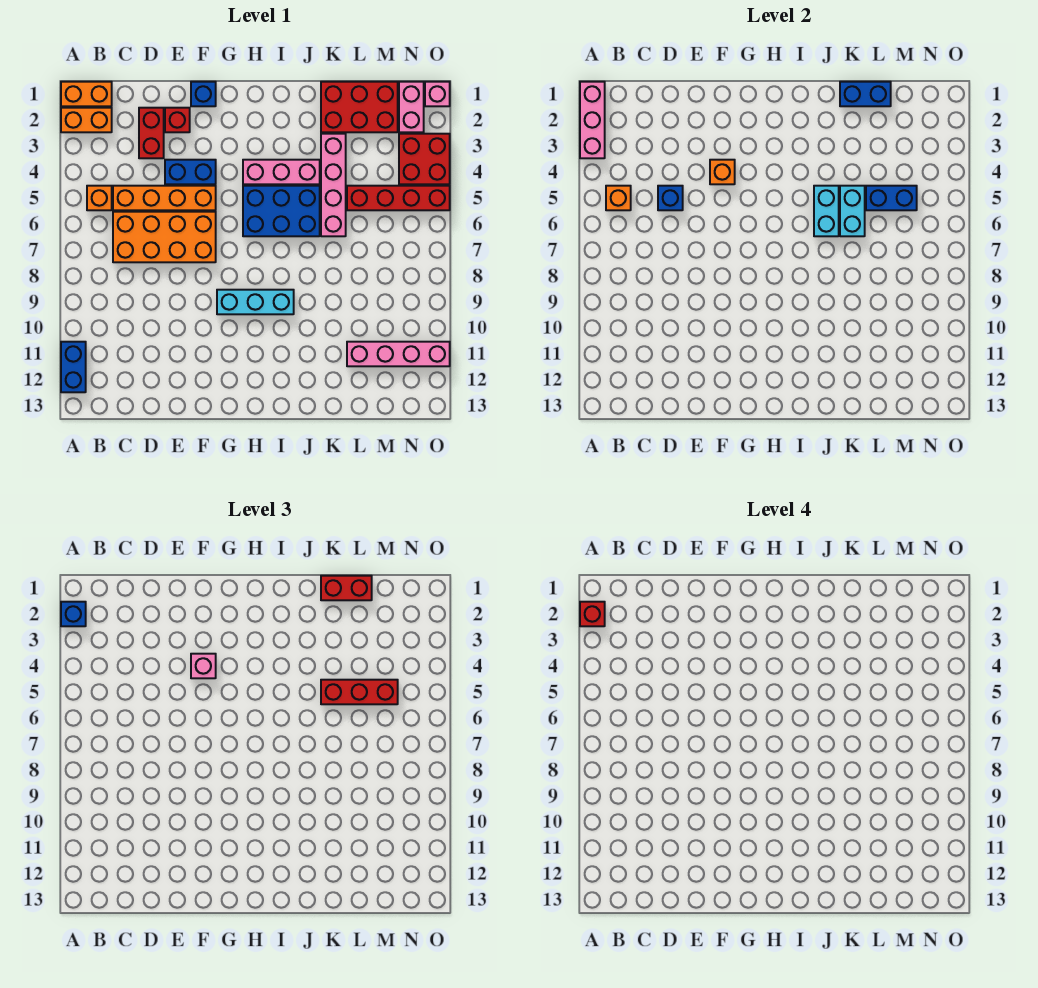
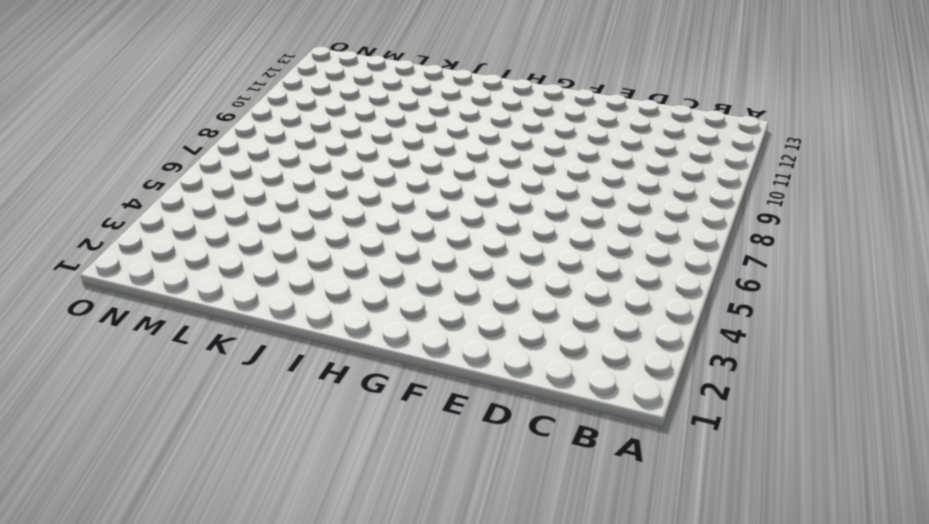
none -> orange brick A1:B1 level 1
none -> orange brick A2:B2 level 1
none -> blue brick A11:A12 level 1
none -> orange brick B5 level 1

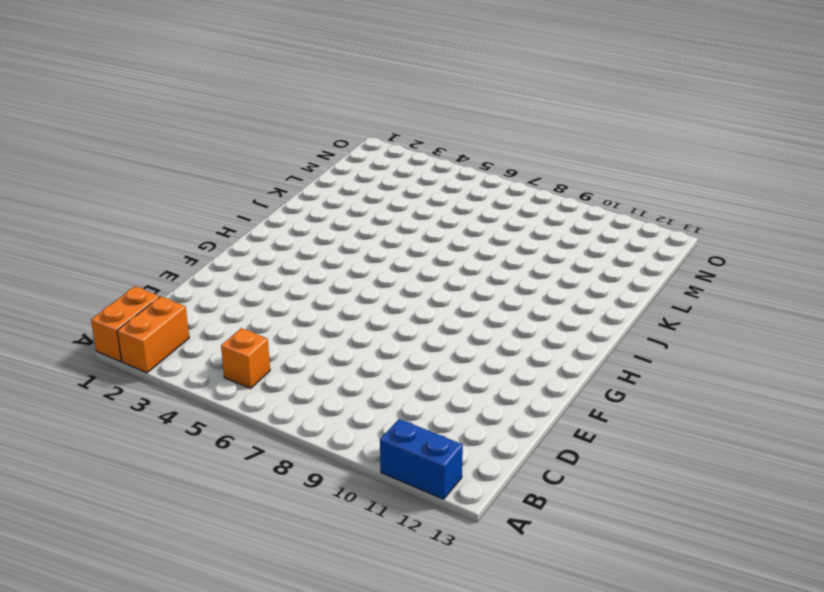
none -> orange brick C5:F5 level 1
none -> orange brick C6:F7 level 1
none -> red brick D2:D3 level 1
none -> red brick E2 level 1

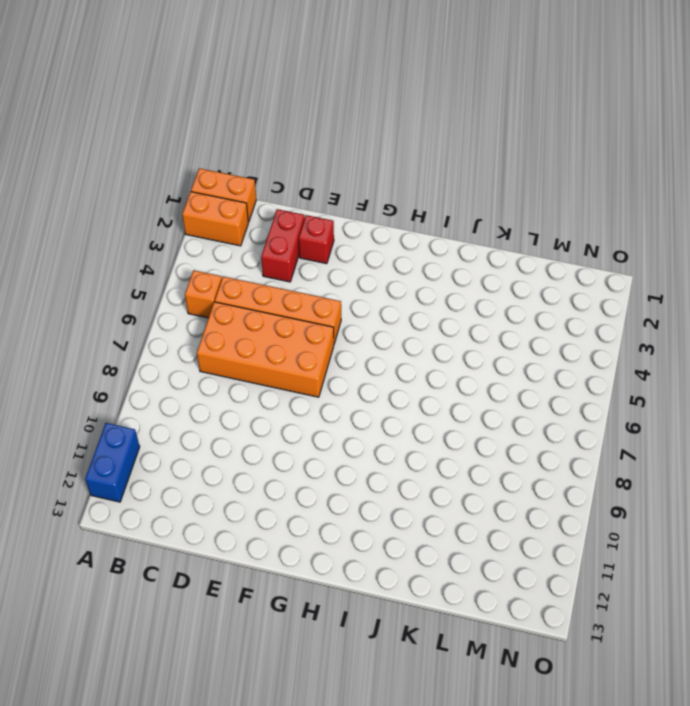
none -> blue brick E4:F4 level 1
none -> blue brick F1 level 1
none -> cyan brick G9:I9 level 1
none -> pink brick H4:J4 level 1

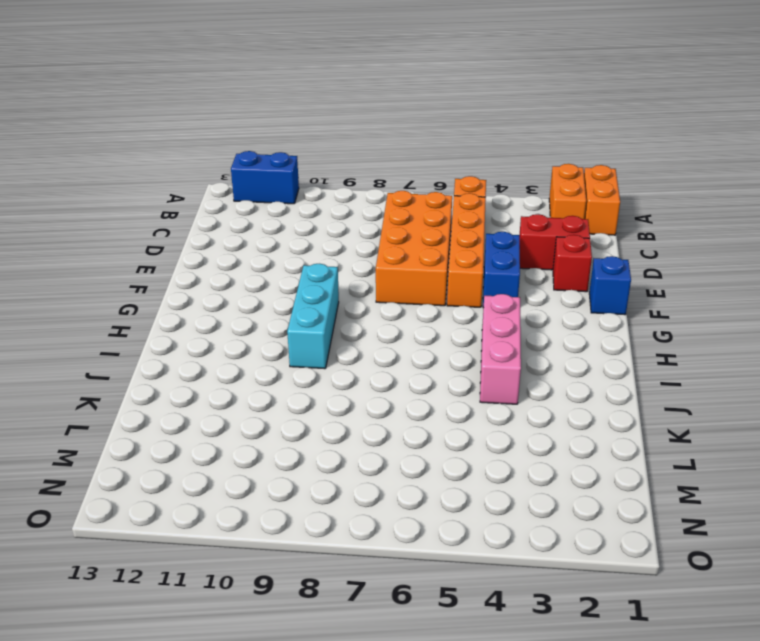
none -> blue brick H5:J6 level 1
none -> red brick K1:M2 level 1
none -> pink brick K3:K6 level 1
none -> red brick L5:O5 level 1

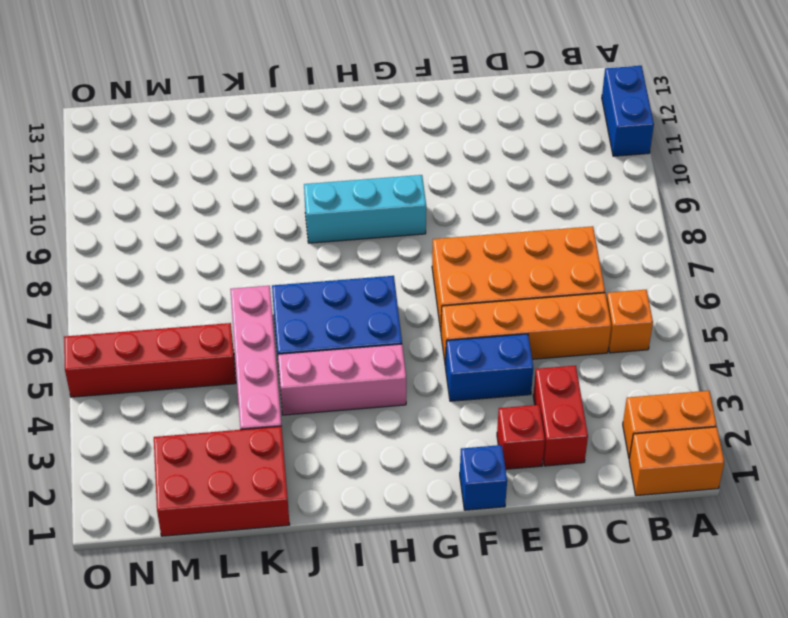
none -> pink brick L11:O11 level 1
none -> pink brick N1:N2 level 1
none -> red brick N3:O4 level 1
none -> pink brick O1 level 1

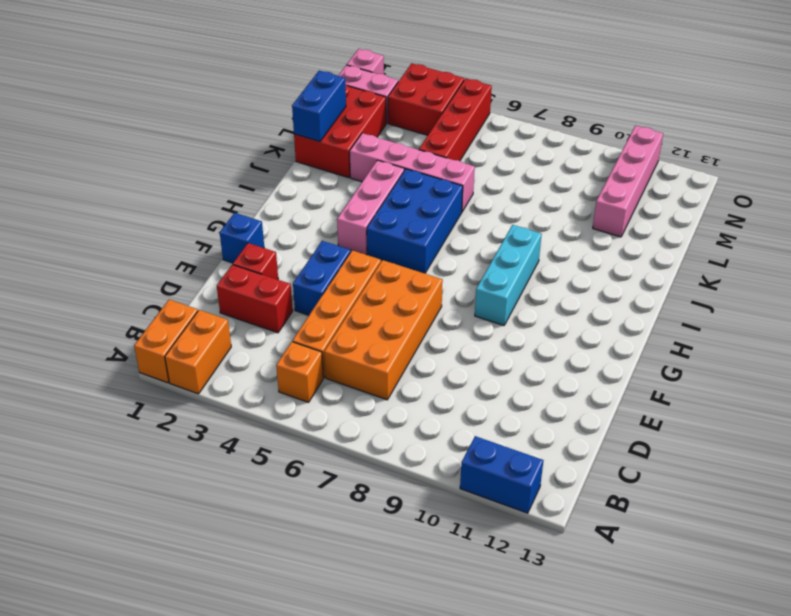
none -> pink brick A1:A3 level 2
none -> orange brick B5 level 2
none -> blue brick D5 level 2
none -> orange brick F4 level 2

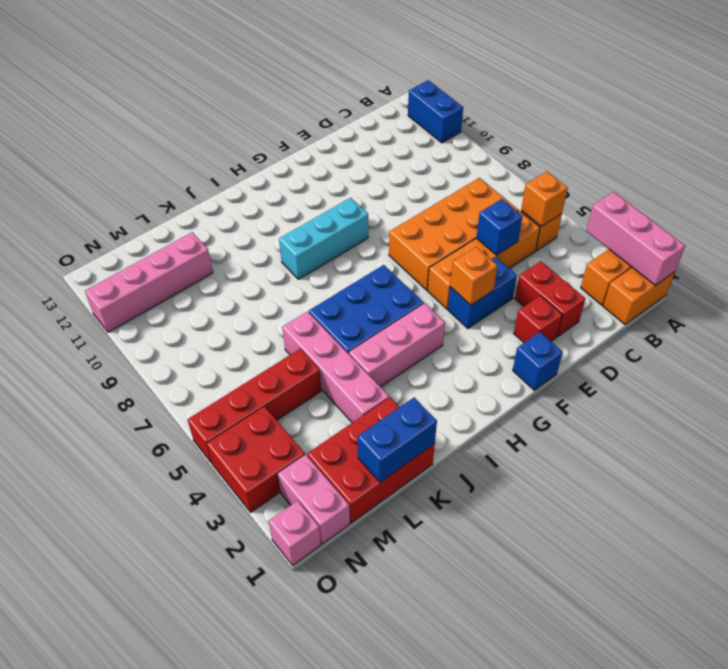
none -> cyan brick J5:J6 level 2
none -> cyan brick K5:K6 level 2
none -> blue brick L5:M5 level 2
none -> blue brick A2 level 3

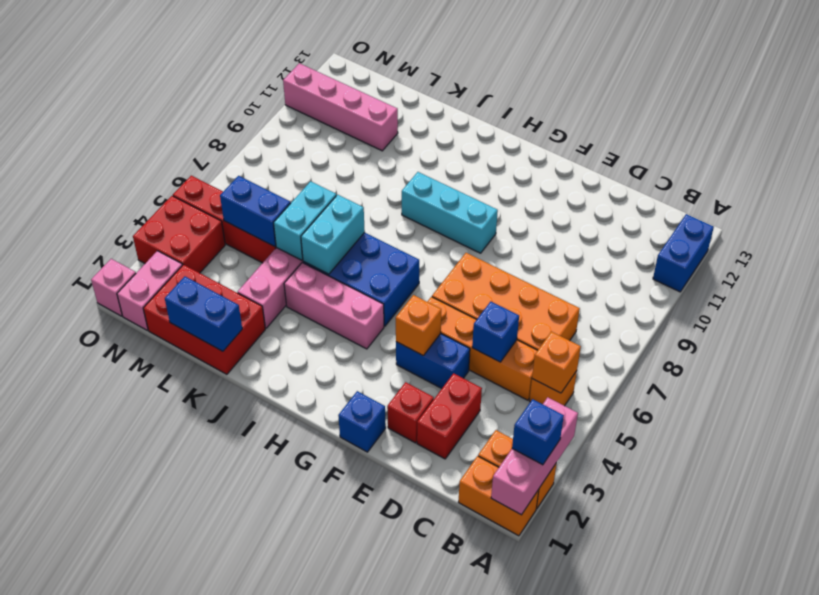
none -> pink brick F4 level 3
none -> red brick K1:L1 level 3
none -> red brick K5:M5 level 3
none -> red brick A2 level 4

